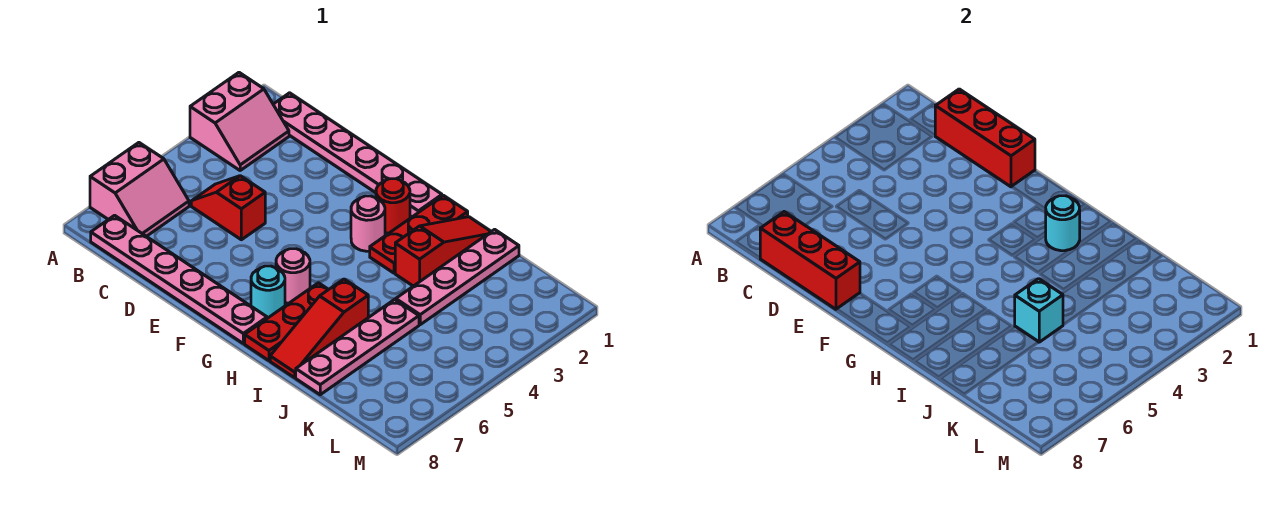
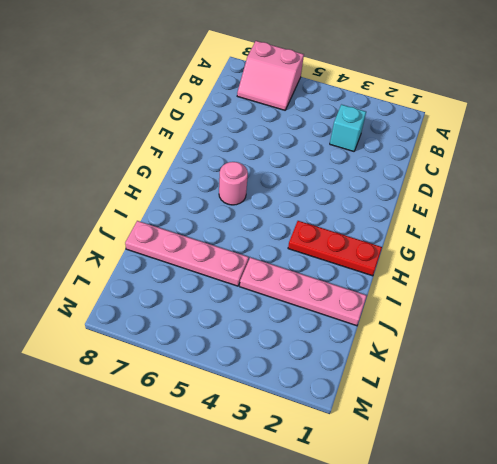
cyan brick C3 level 1 -> cyan brick J5 level 2
none -> pink slope A2:B3 level 1 top A
none -> pink plate B1:G1 level 1
none -> pink plate B8:G8 level 1

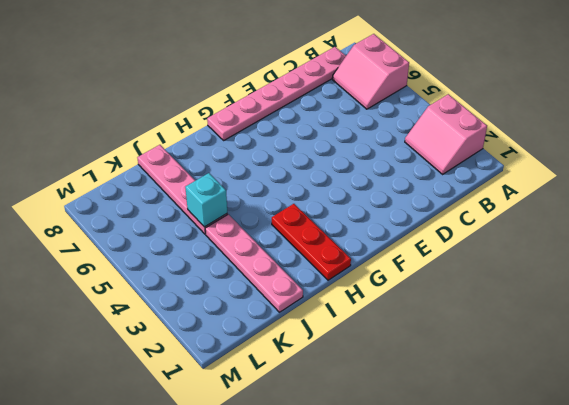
none -> pink plate B1:G1 level 1
none -> red slope C5:D5 level 1 top D
none -> red round brick G2 level 1

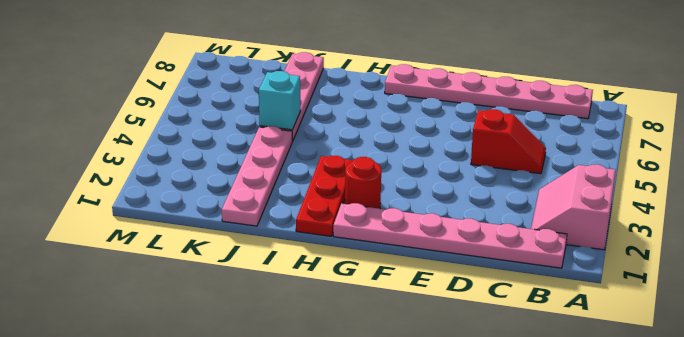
none -> pink slope A6:B7 level 1 top A
none -> pink round brick G3 level 1
none -> pink round brick G6 level 1

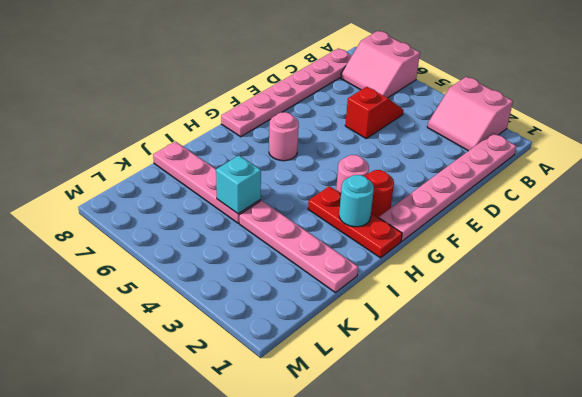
none -> cyan round brick G7 level 1
none -> red plate H6:H8 level 1
none -> red slope I1:I3 level 1 top 3

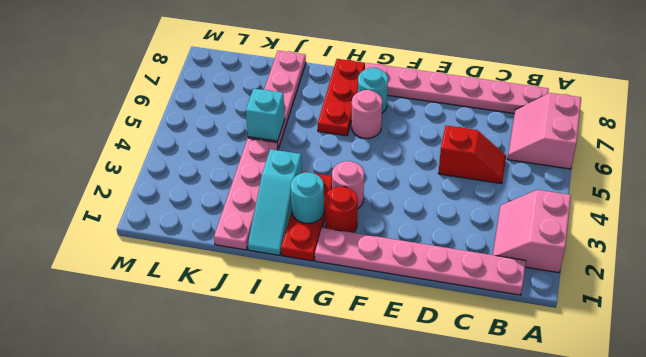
cyan slope I1:I3 level 1 top 3 -> red slope I1:I3 level 1 top 3
none -> red slope I6:I8 level 1 top 6
none -> red brick C1:E1 level 2
none -> red brick C8:E8 level 2

